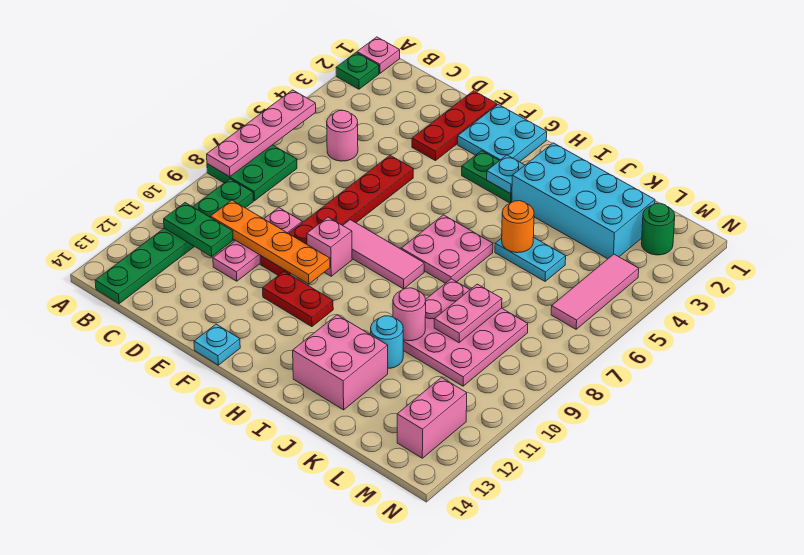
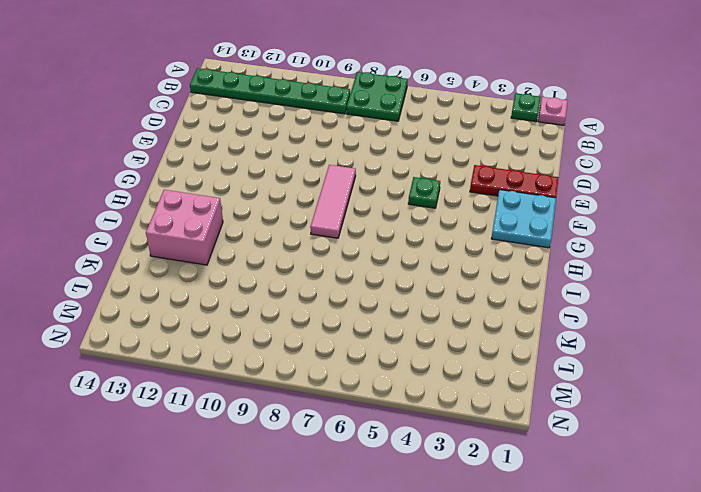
green plate F5 level 1 -> none
none -> pink round brick C5 level 1
none -> pink plate D9:D11 level 1
none -> red plate E5:E10 level 1
none -> pink brick F9 level 1

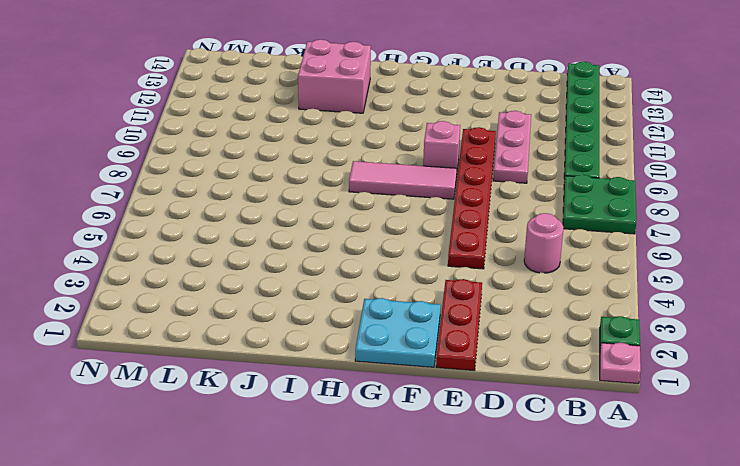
none -> red plate F11:G11 level 1
none -> cyan plate F14 level 1
none -> green plate G3:H3 level 1
none -> pink plate H6:I7 level 1

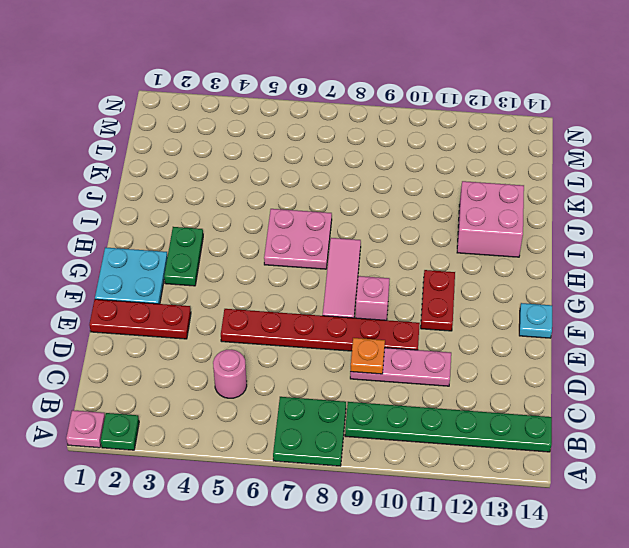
orange plate D9 level 2 -> none
none -> cyan brick I2:L3 level 1
none -> cyan plate J5:K5 level 1
none -> pink plate J8:L10 level 1
none -> cyan round brick J11 level 1

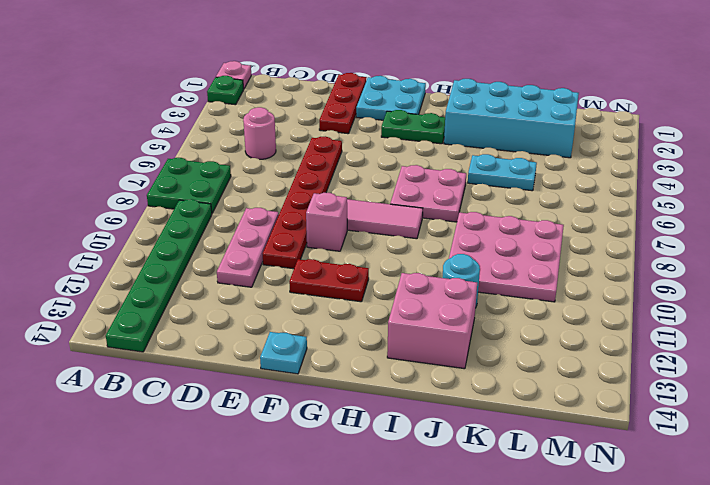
none -> green round brick M2 level 1
none -> pink tile M4:M6 level 1
none -> pink brick M12:M13 level 1
none -> pink plate A5:A8 level 2

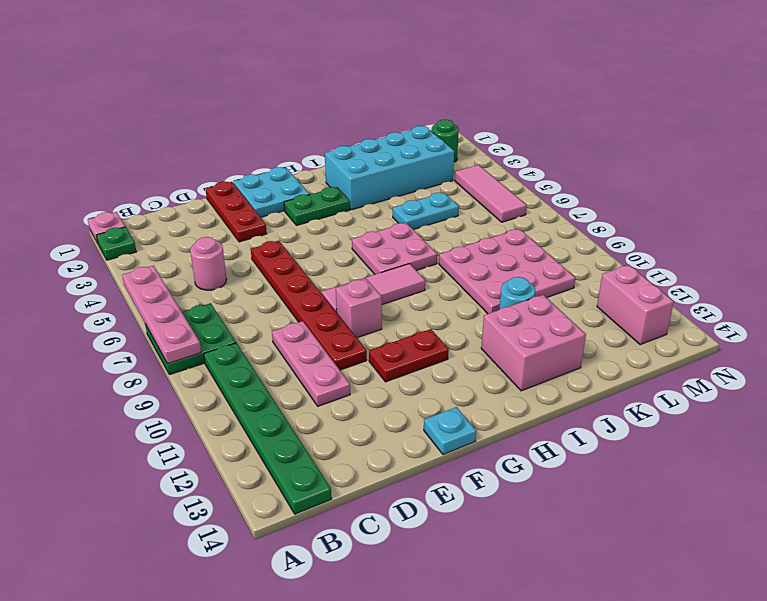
none -> green plate B11:C11 level 2
none -> orange plate C10:F10 level 2
none -> cyan plate H3 level 2
none -> orange round brick J5 level 2

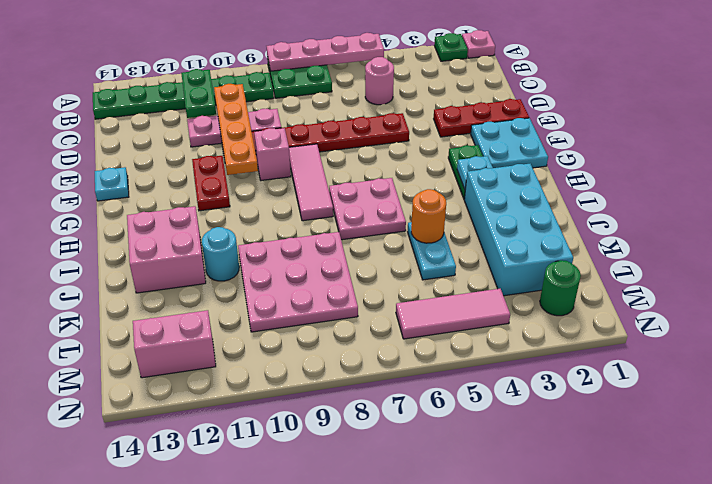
none -> pink round brick J10 level 2
none -> pink plate K8:K9 level 2

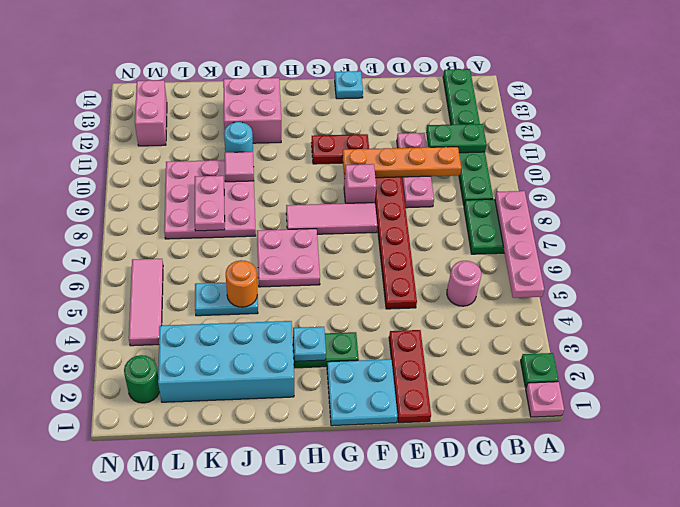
pink tile J10 level 2 -> pink round brick J10 level 2

